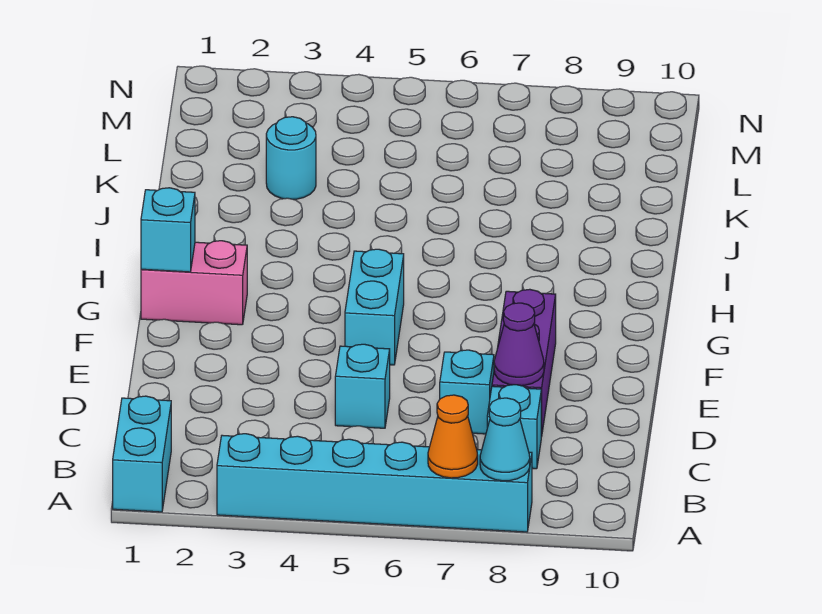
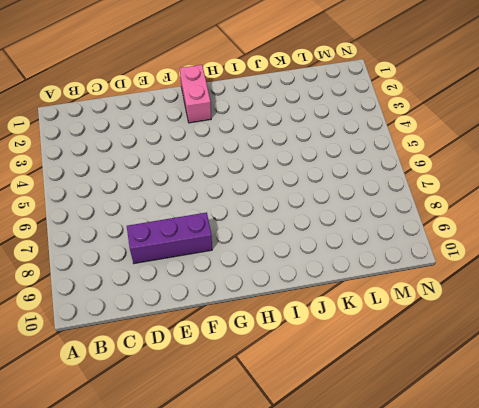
none -> cyan brick A1:B1 level 1
none -> cyan brick A3:A8 level 1
none -> cyan brick C8 level 1

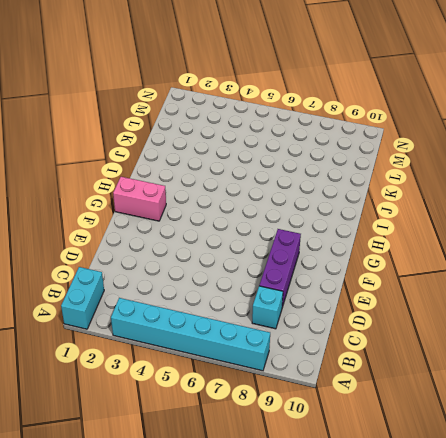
none -> cyan brick D5 level 1
none -> cyan brick D7 level 1
none -> cyan brick F5:G5 level 1

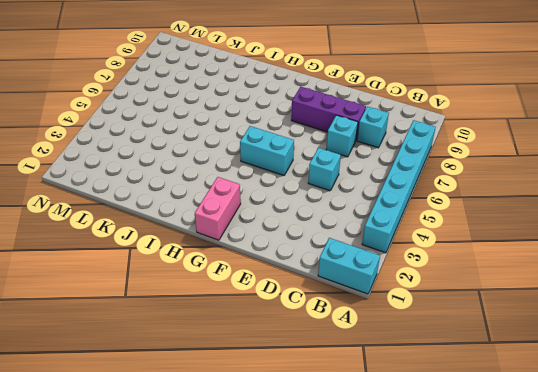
none -> cyan round brick K3 level 1
none -> orange cone A7 level 2
none -> cyan cone A8 level 2

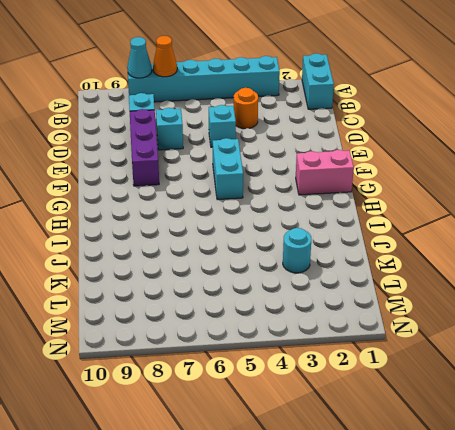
orange round brick C4 level 1 -> none
none -> purple cone D8 level 2
none -> cyan brick G1 level 2

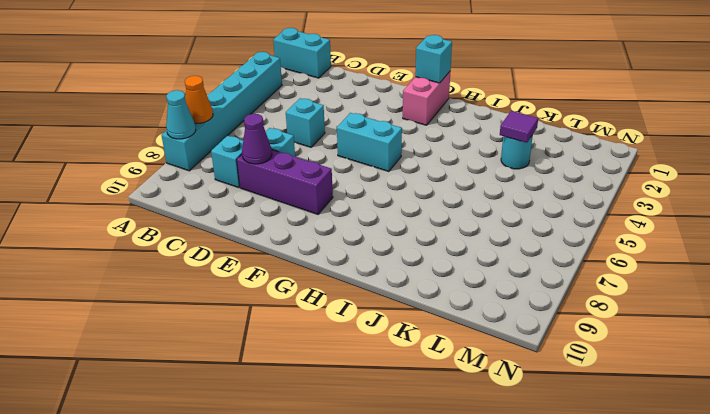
purple tile K3 level 2 -> none

